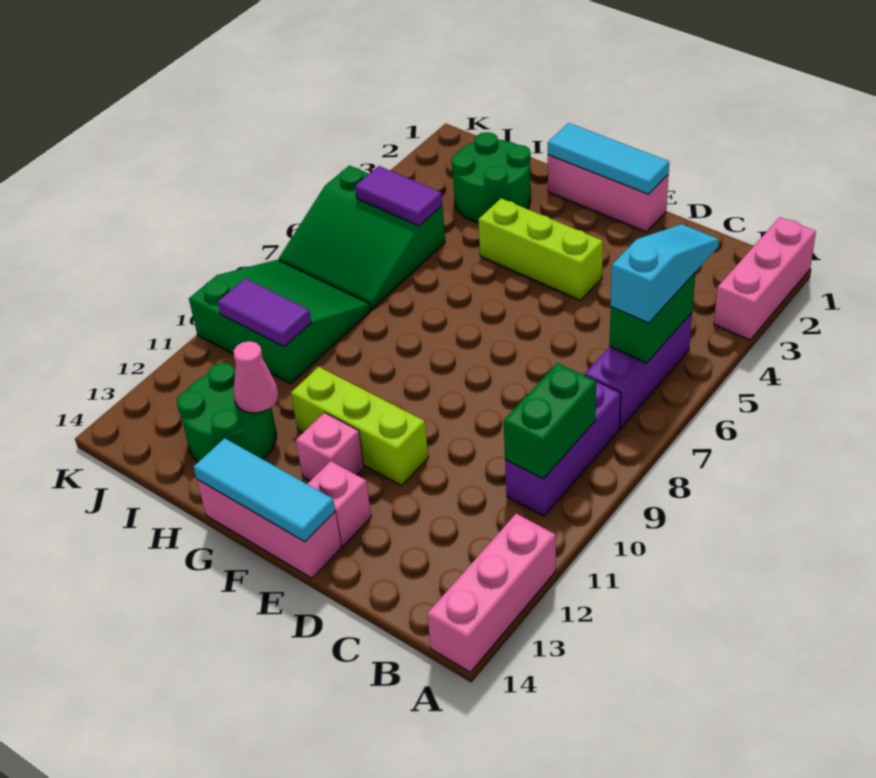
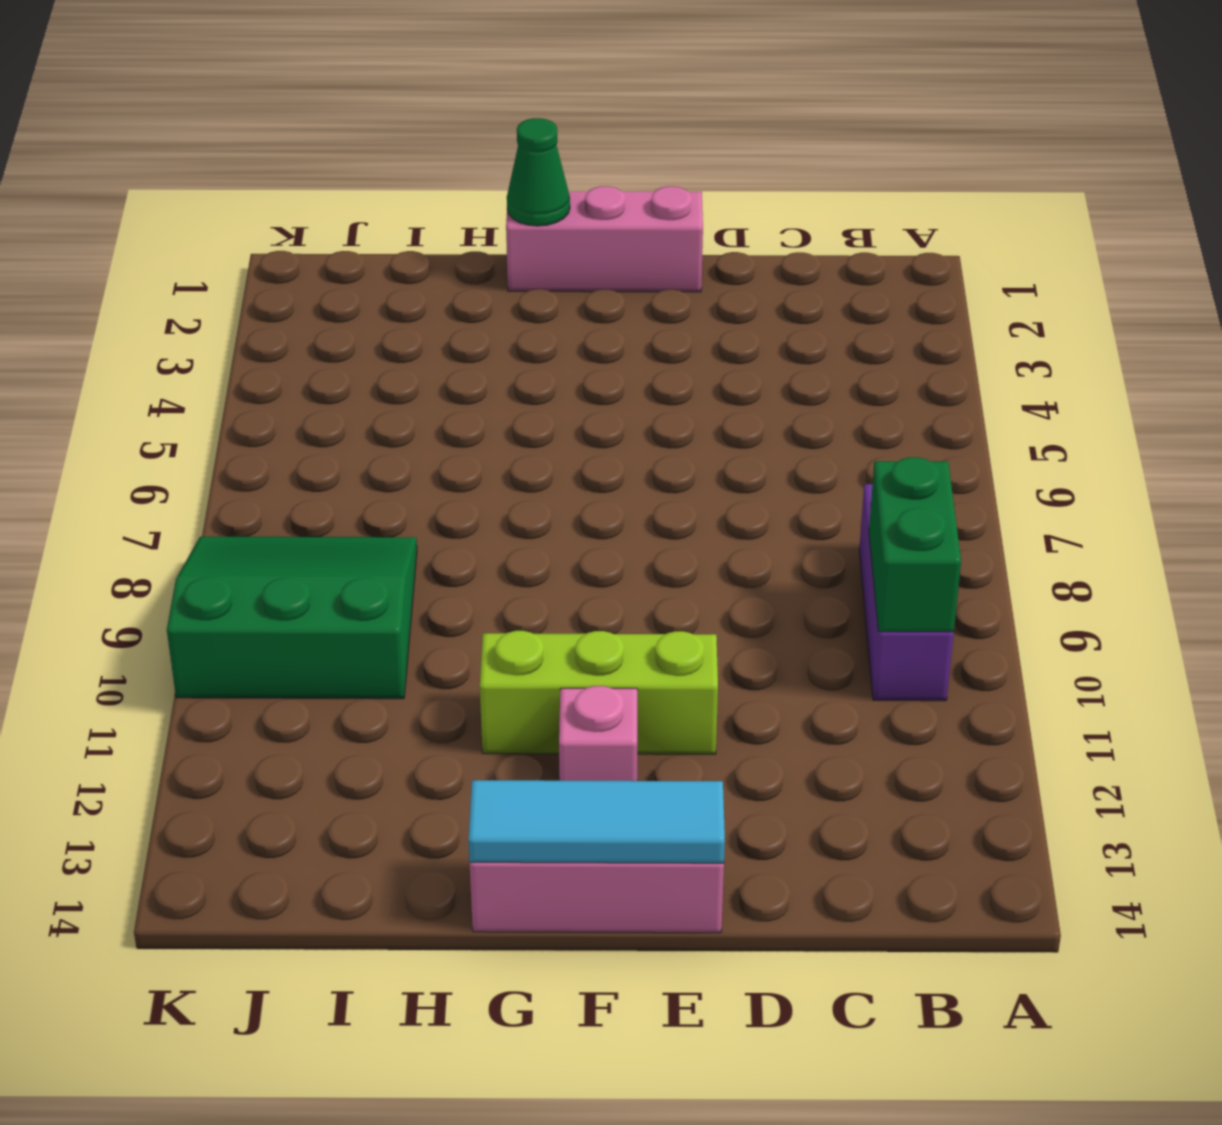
green cone G1 level 2 -> cyan tile E1:G1 level 2
none -> pink brick A1:A3 level 1
none -> pink brick A12:A14 level 1
none -> purple brick B5:B7 level 1

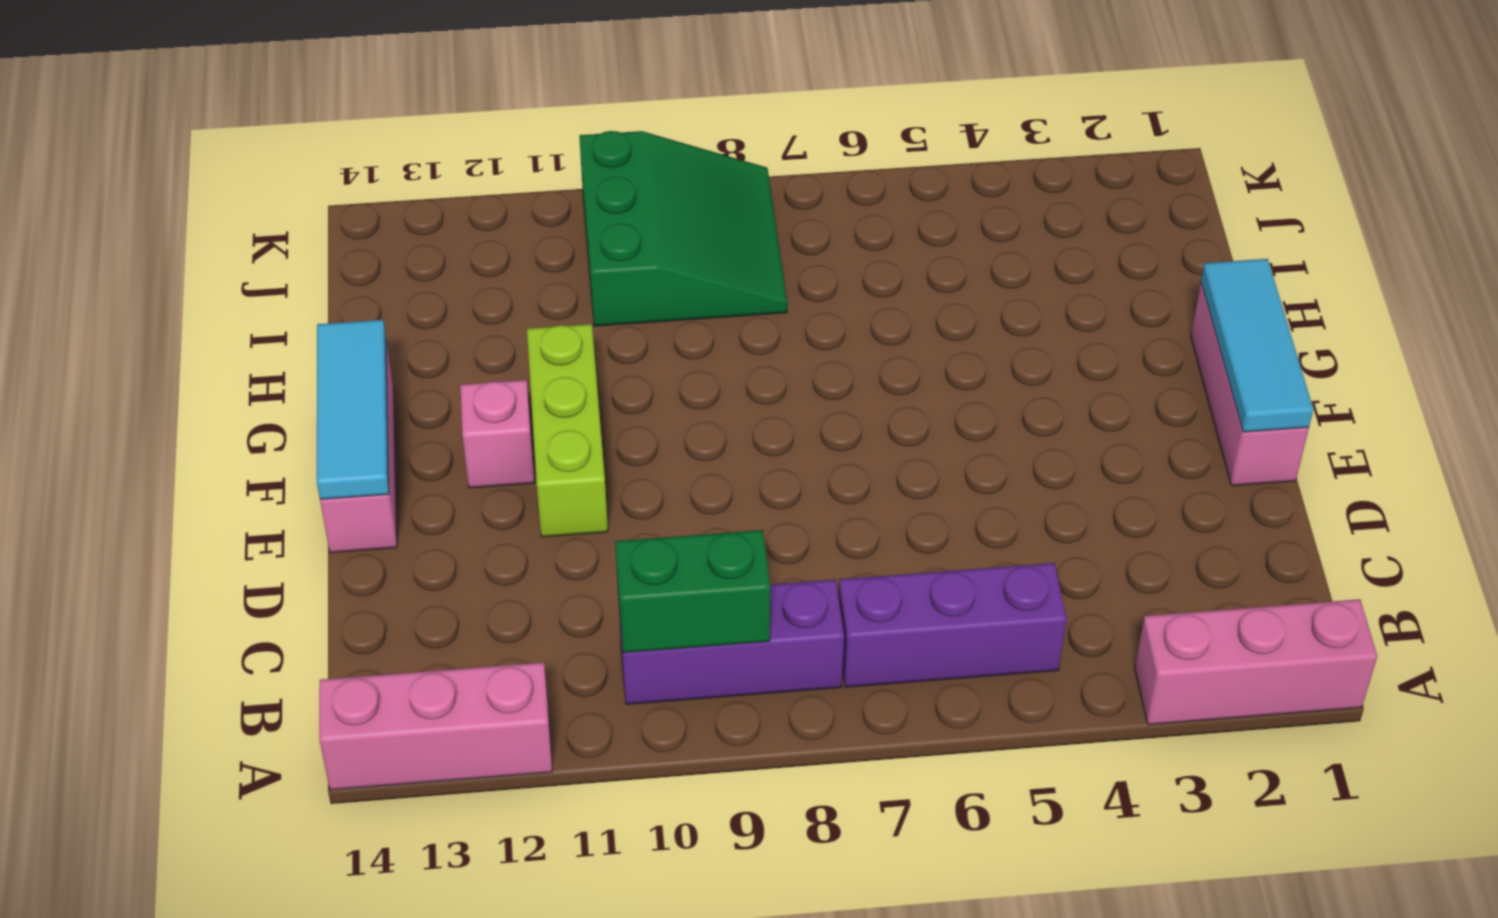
none -> lime brick E4:G4 level 1
none -> pink brick E13 level 1
none -> green round brick H2:I3 level 1

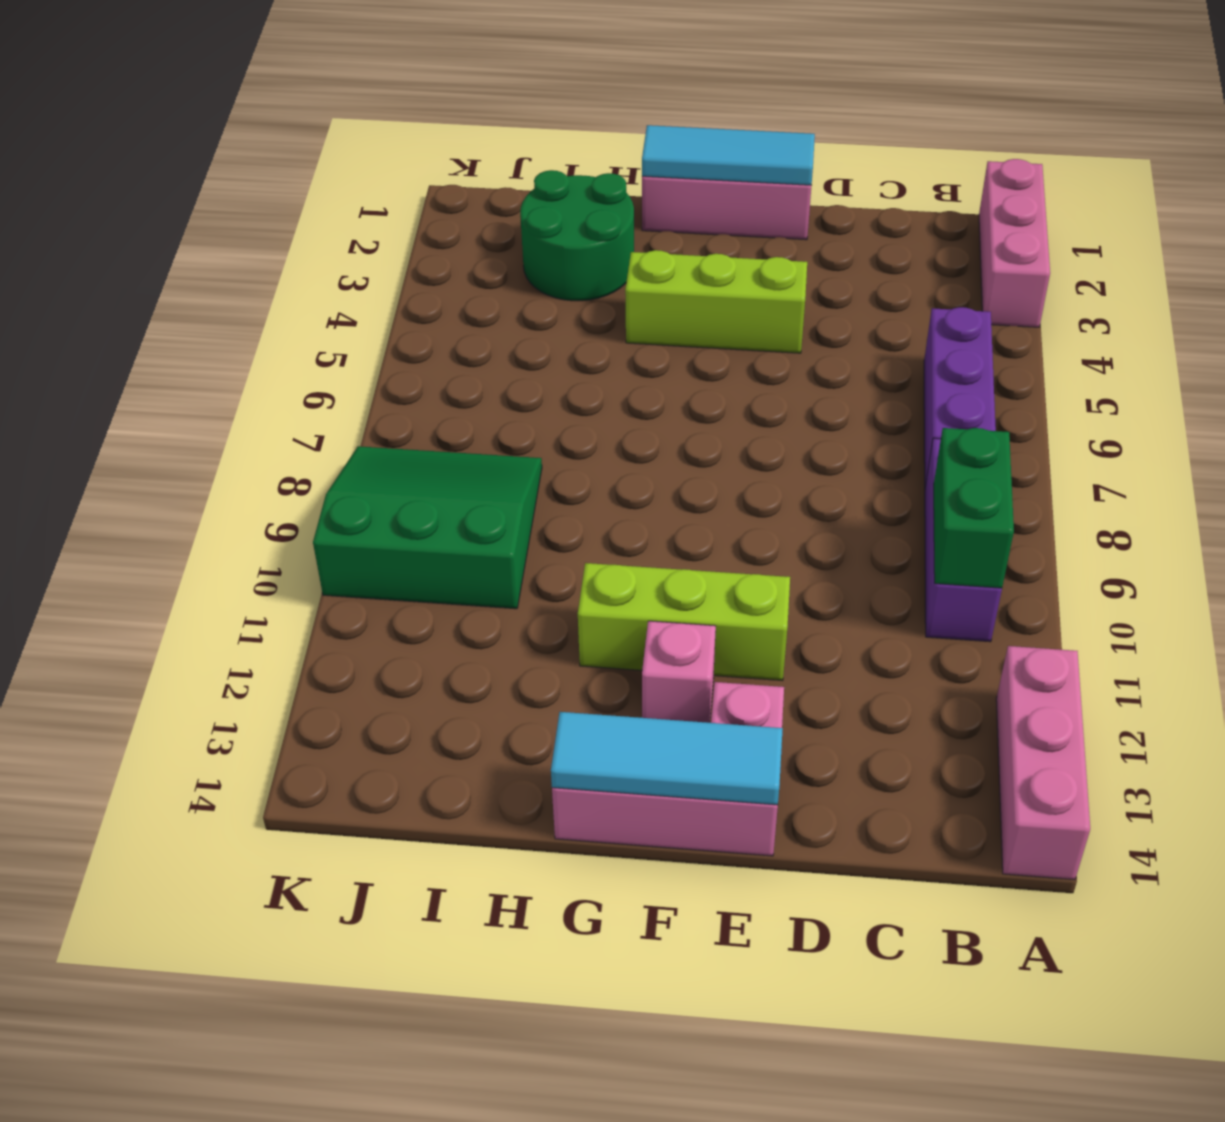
none -> green round brick H12:I13 level 1
none -> green slope I5:K7 level 1 top 5
none -> green brick B5:B6 level 2

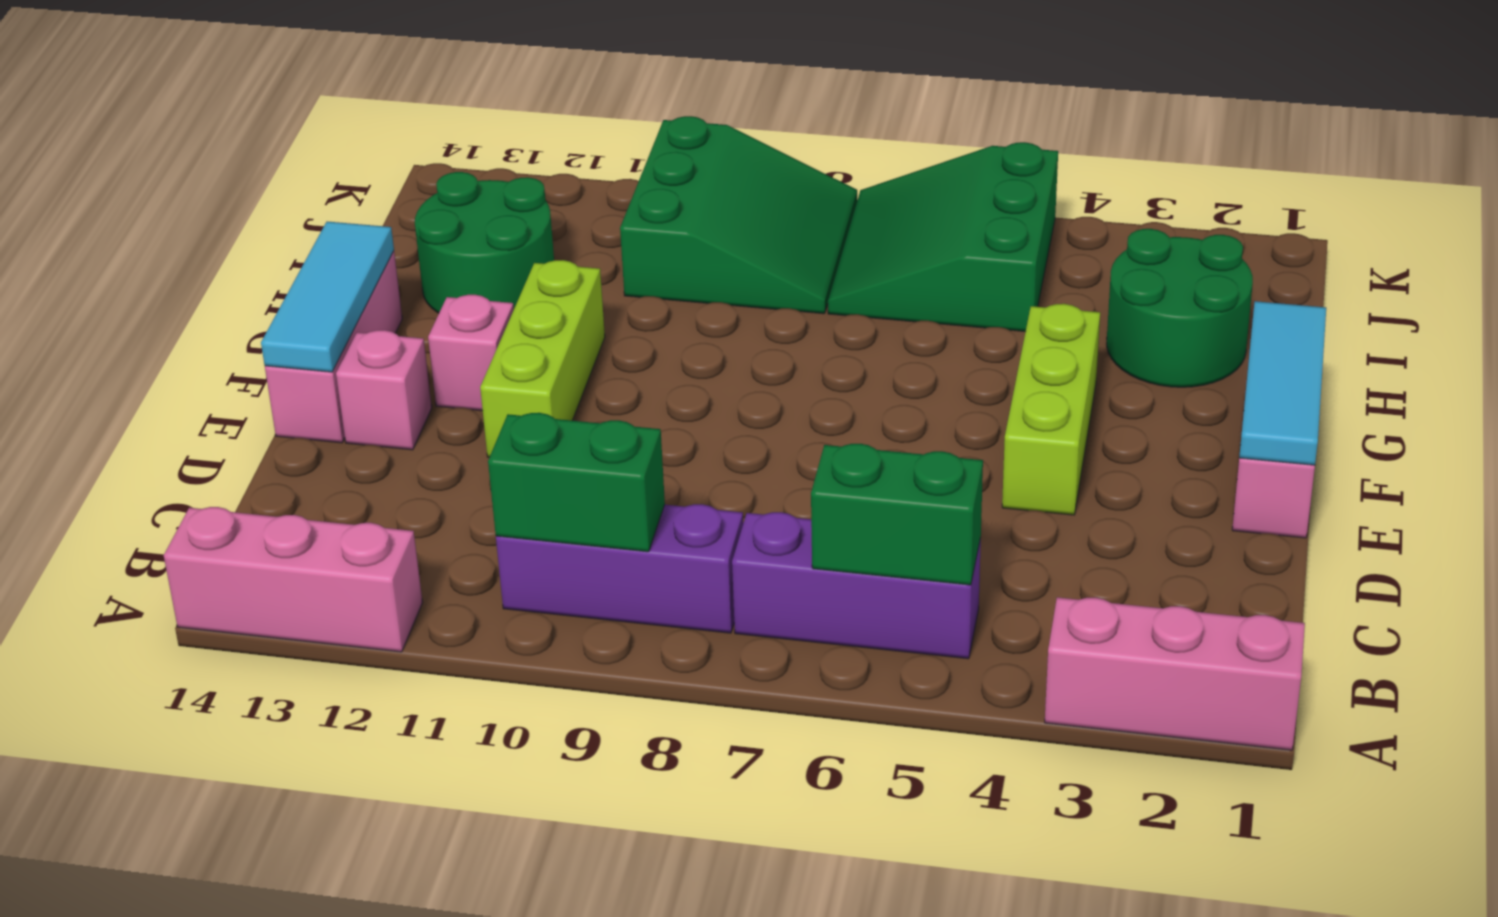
none -> pink cone H12 level 2
none -> purple tile I5:J5 level 2
none -> purple tile I10:J10 level 2

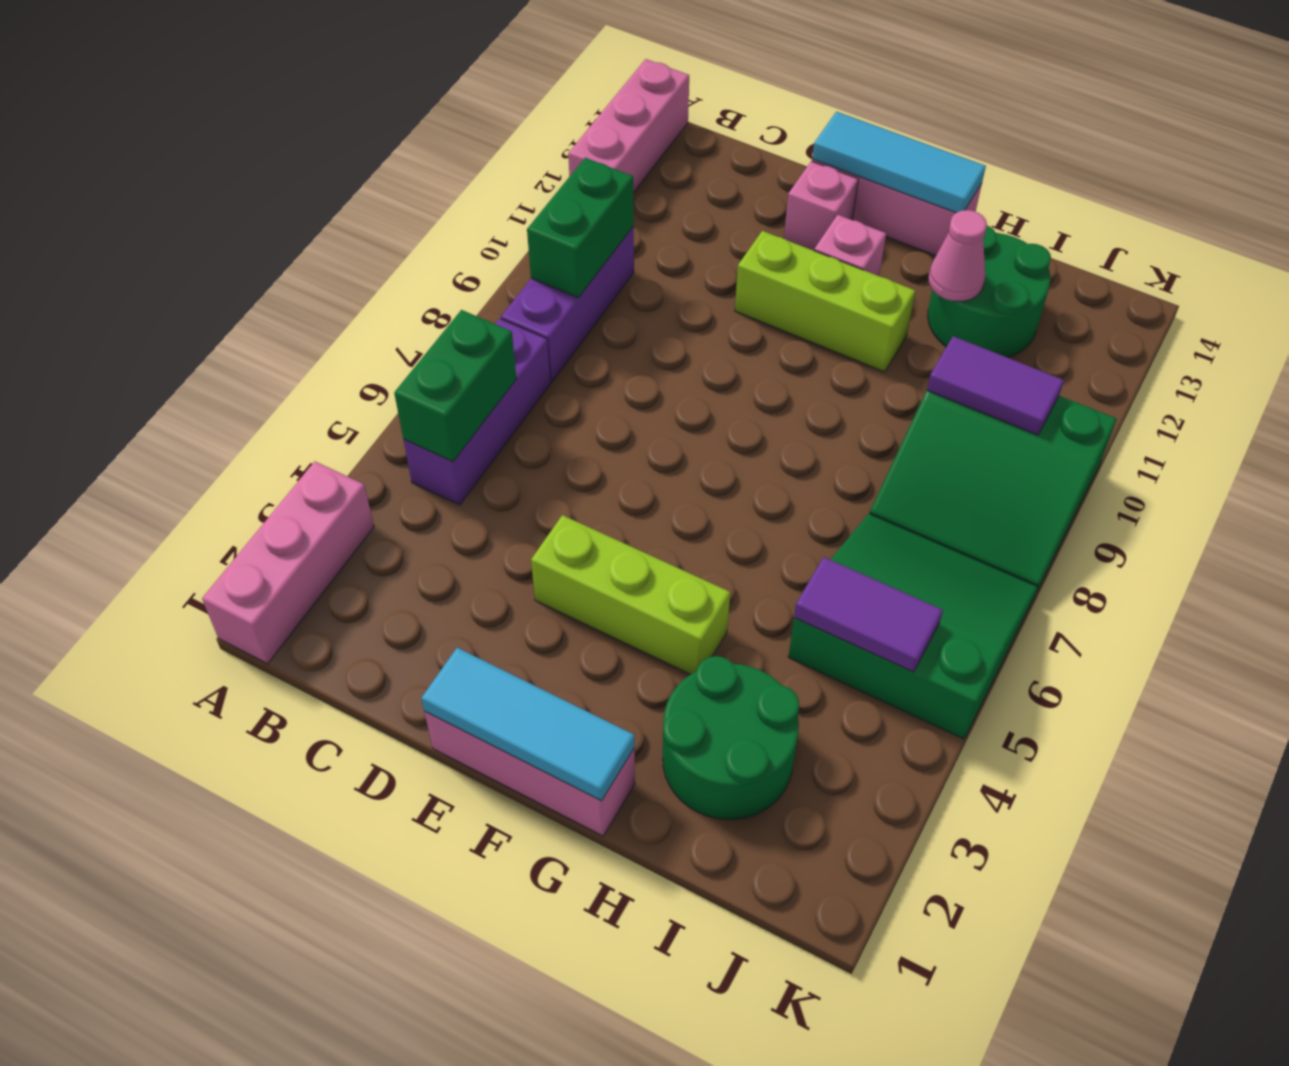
none -> cyan slope B4:B6 level 3 top 6

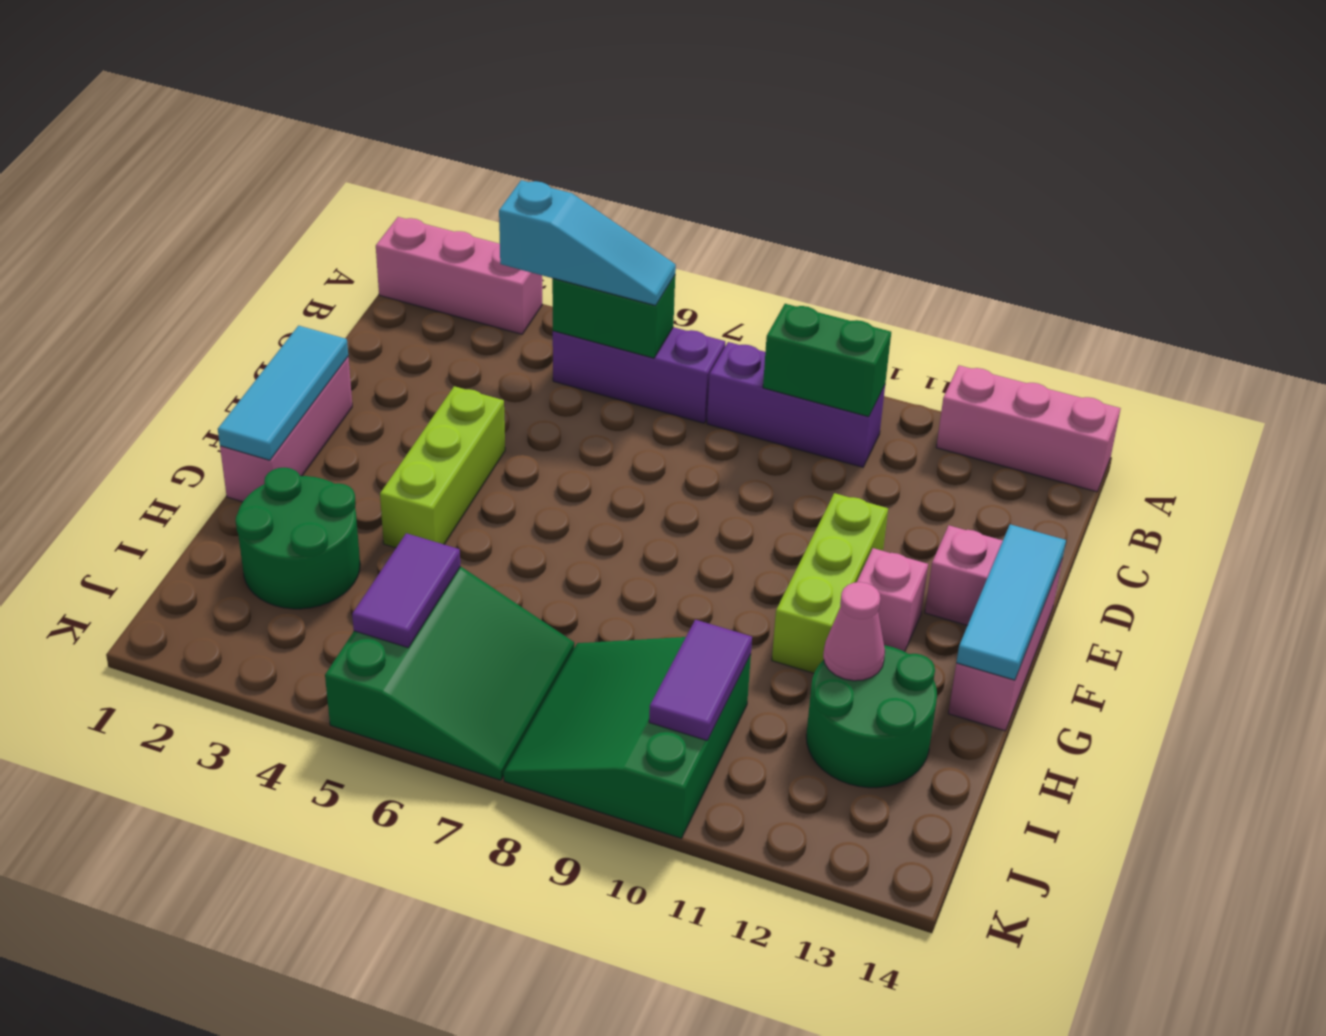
cyan slope B4:B6 level 3 top 4 -> cyan slope B4:B6 level 3 top 6

